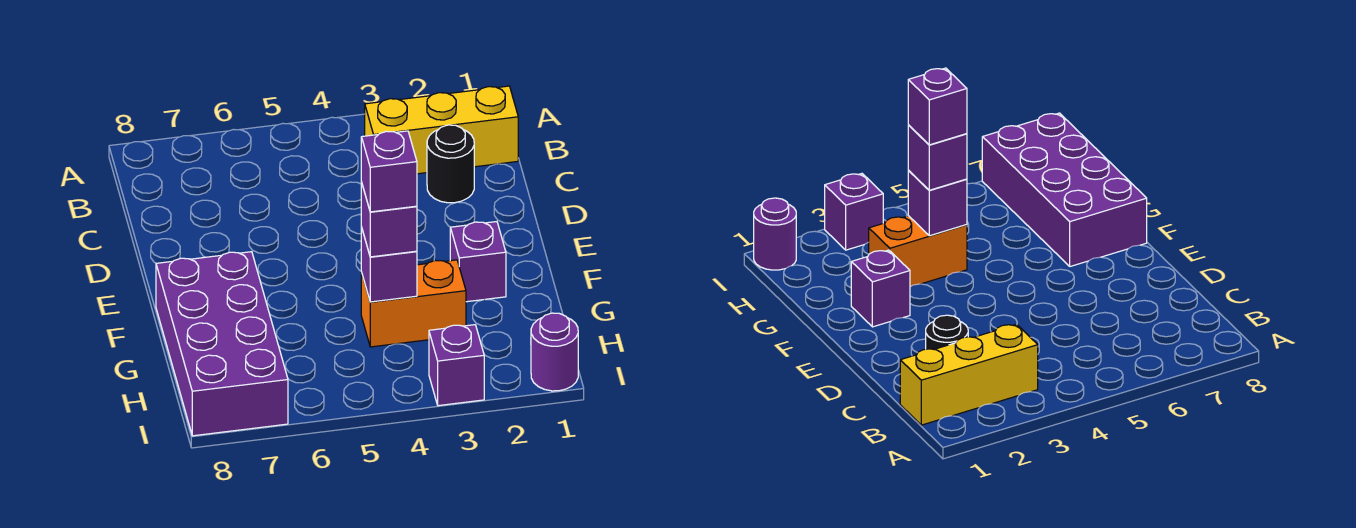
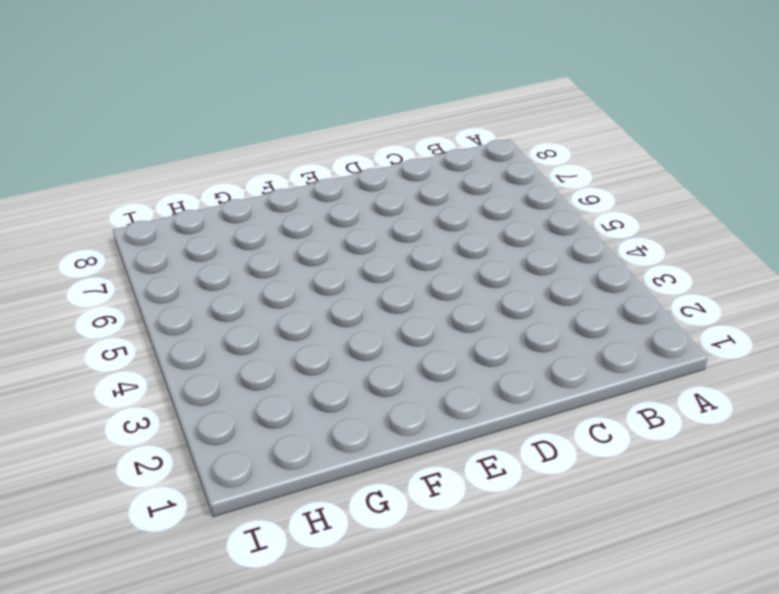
none -> yellow brick B1:B3 level 1
none -> black round brick C2 level 1

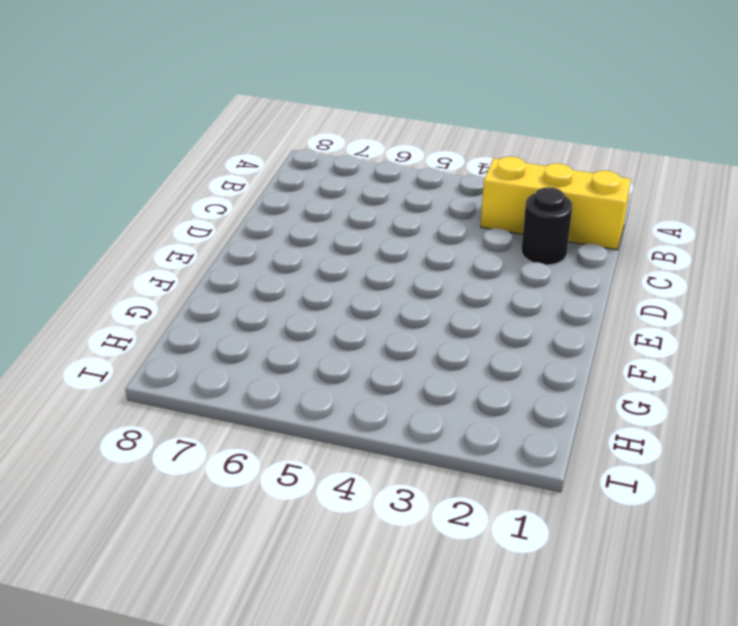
none -> purple brick F2 level 1
none -> purple brick F7:I8 level 1

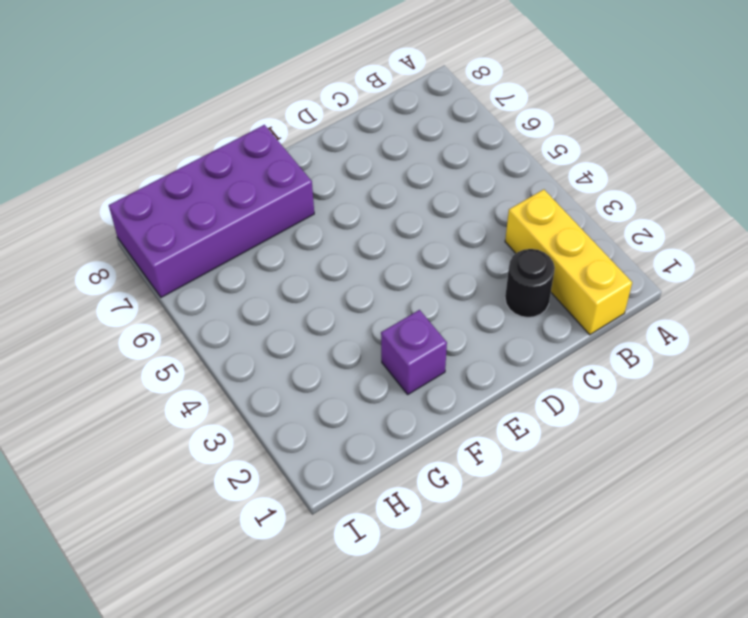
none -> orange brick G3:G4 level 1
none -> purple round brick I1 level 1

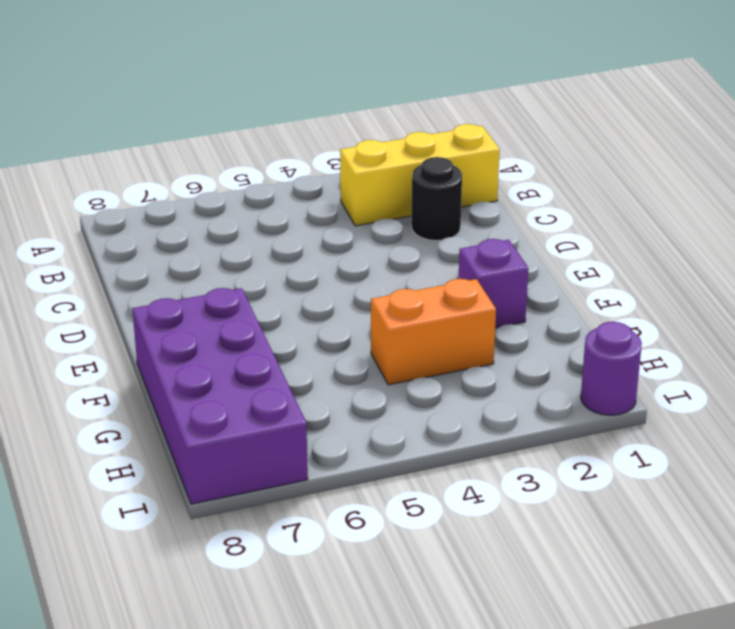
none -> purple brick I3 level 1
none -> purple brick G4 level 2

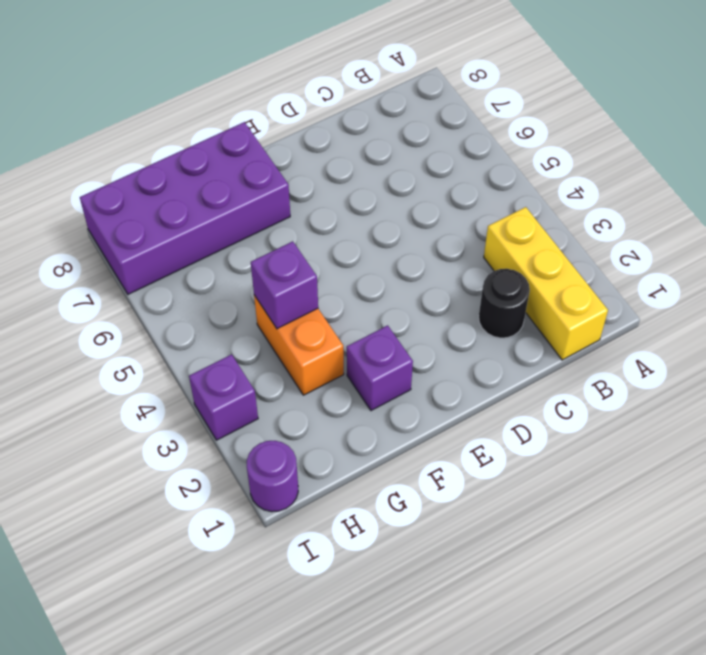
none -> purple brick G4 level 3
none -> purple brick G4 level 4

